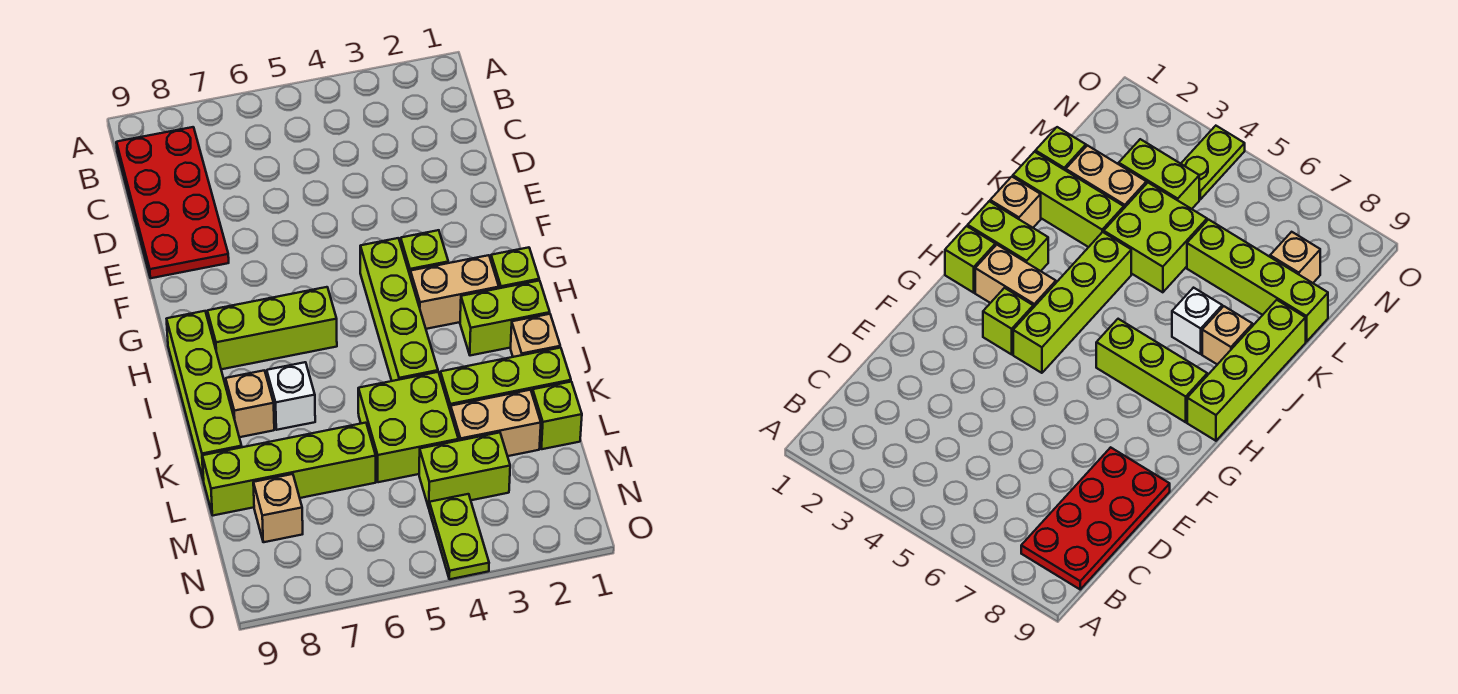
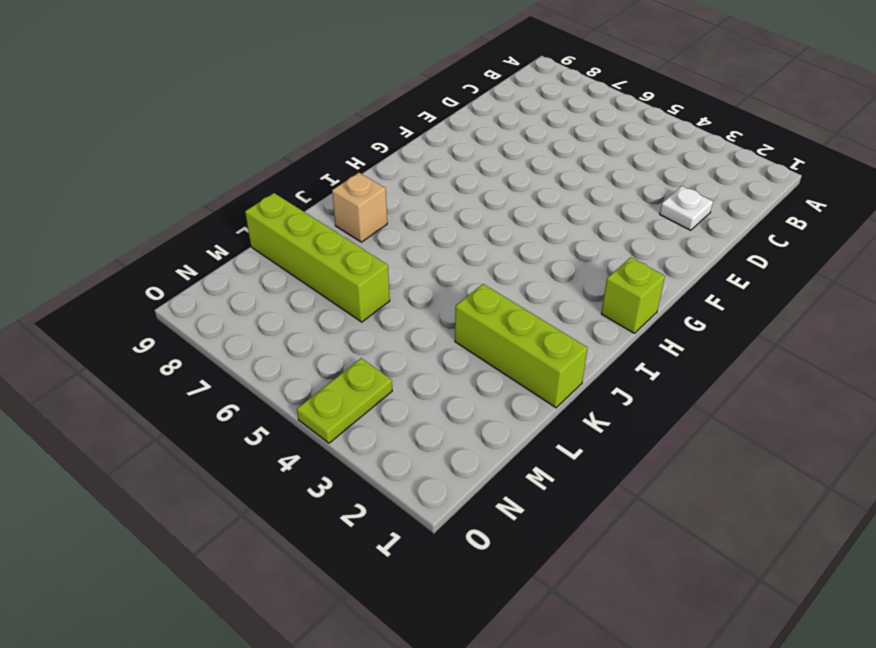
white plate D2 level 1 -> none
none -> red plate B8:E9 level 1
none -> lime brick G3 level 1
none -> lime brick G4:J4 level 1

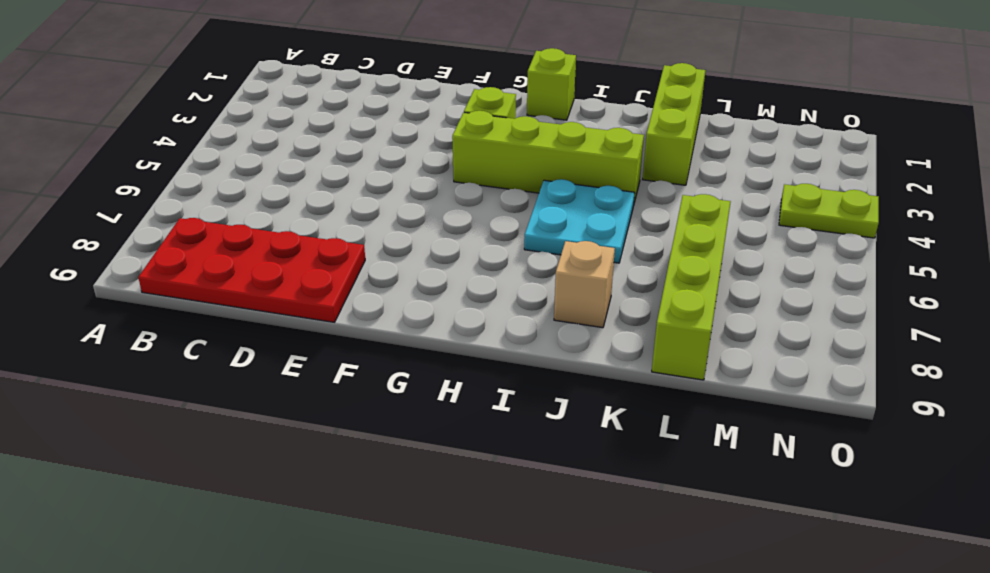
cyan plate I5:J6 level 1 -> none
none -> tan brick H2:H3 level 1
none -> lime brick H6:H8 level 1
none -> lime brick H9:K9 level 1

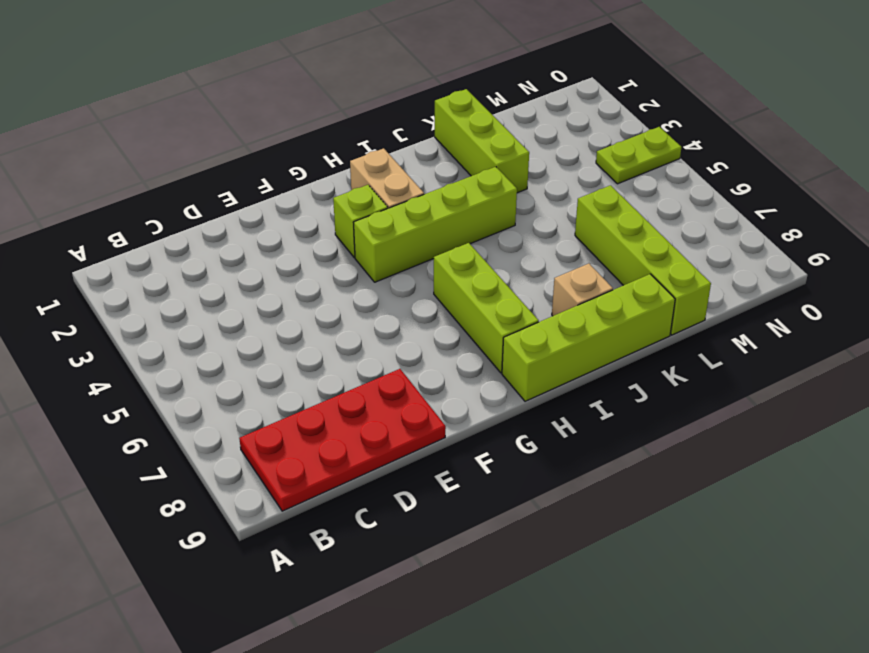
none -> lime brick H1 level 1
none -> lime brick I1:I2 level 1
none -> tan brick J1 level 1

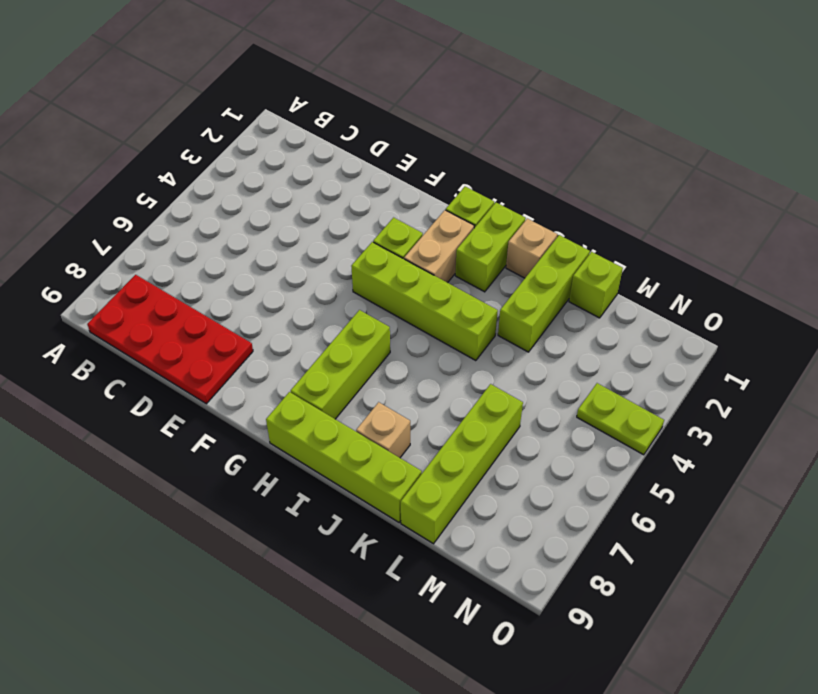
none -> white brick J7 level 1
none -> lime brick K4:L5 level 1
none -> tan brick L2:L3 level 1

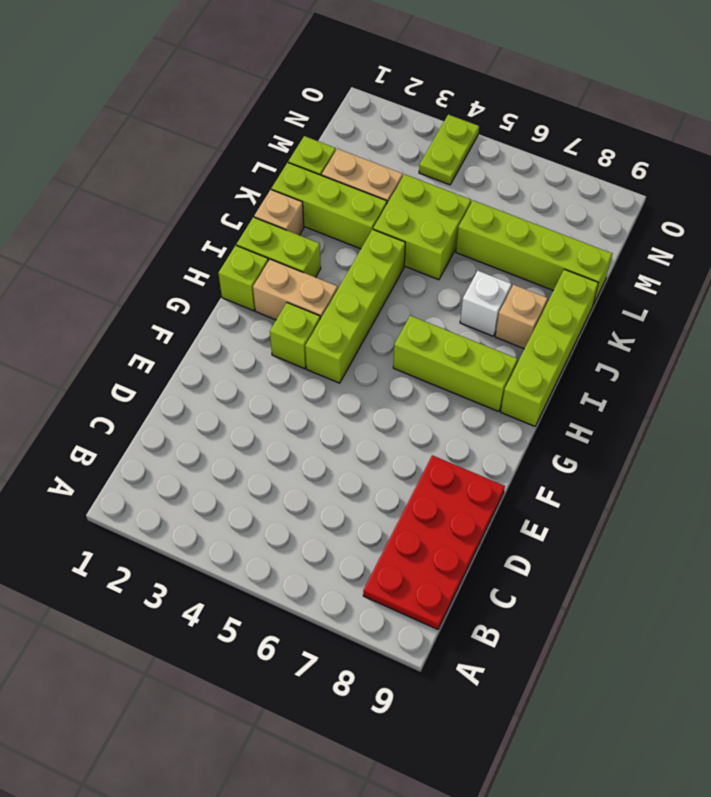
none -> lime brick M3:M4 level 1
none -> tan brick M8 level 1

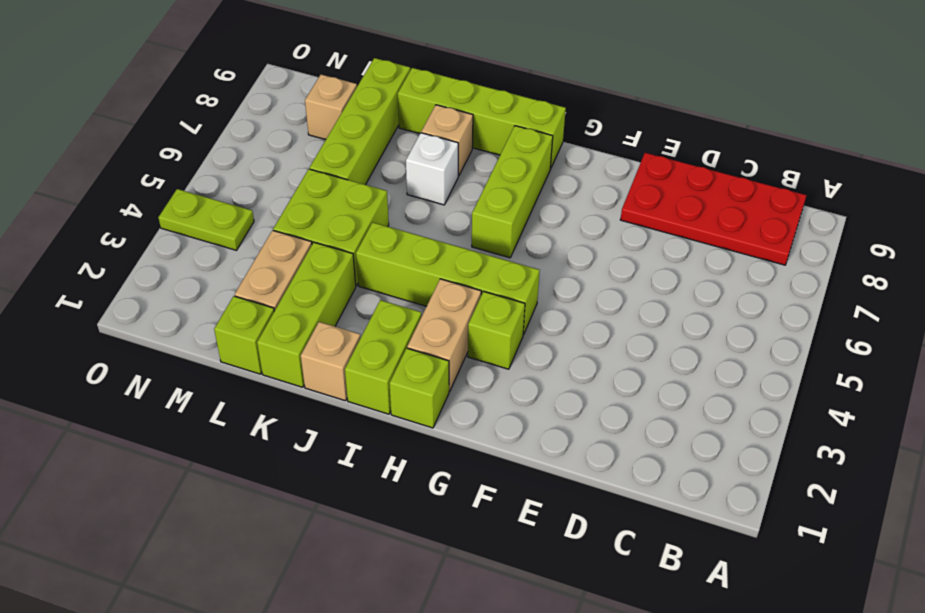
none -> lime brick M3:M4 level 1

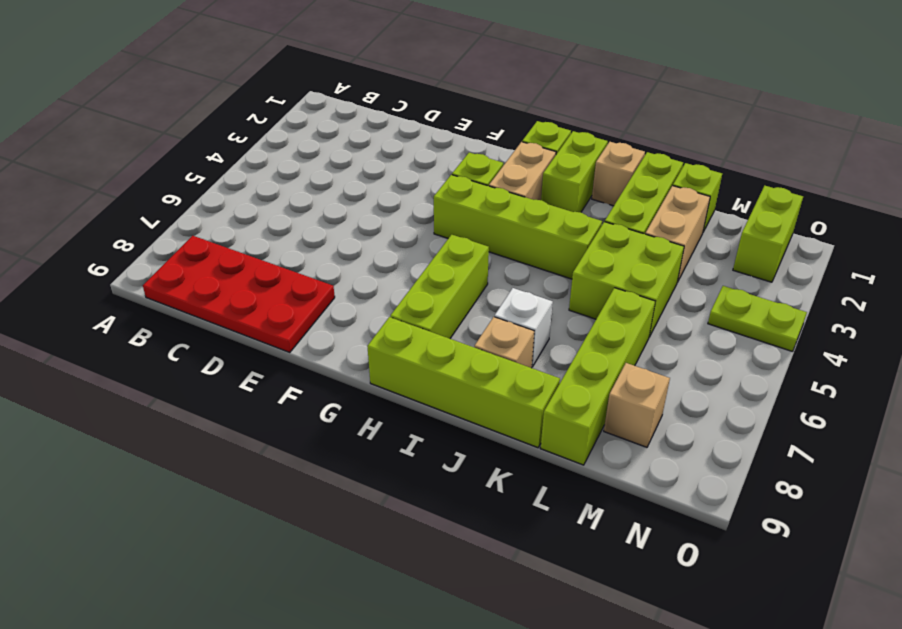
lime brick N1:N2 level 1 -> lime brick M3:M4 level 1

